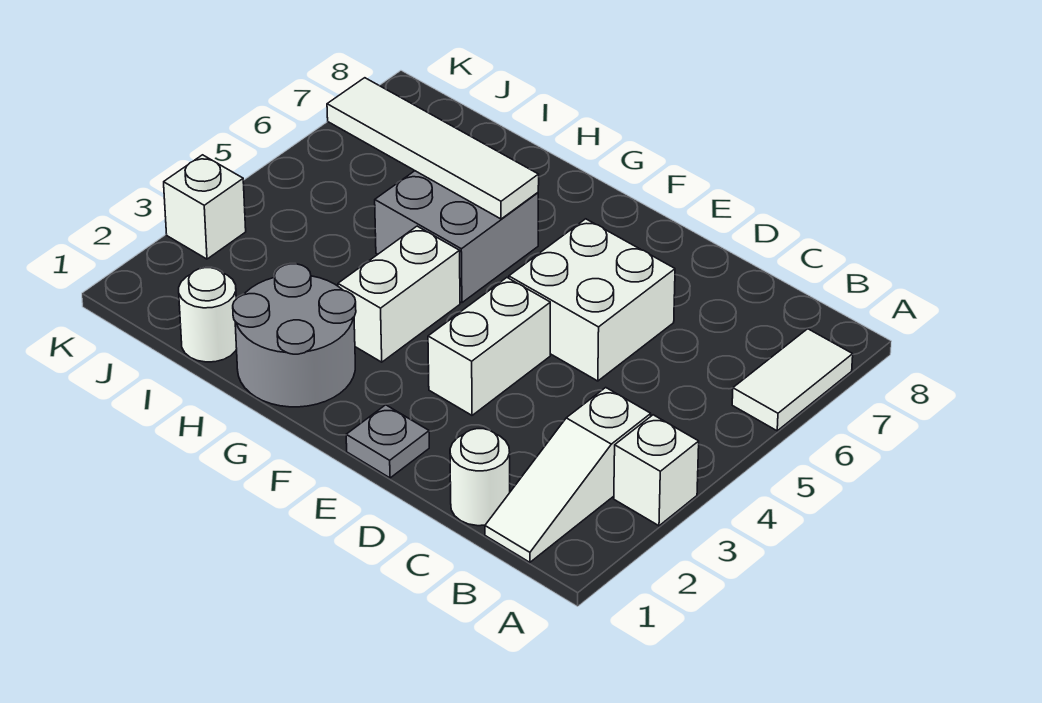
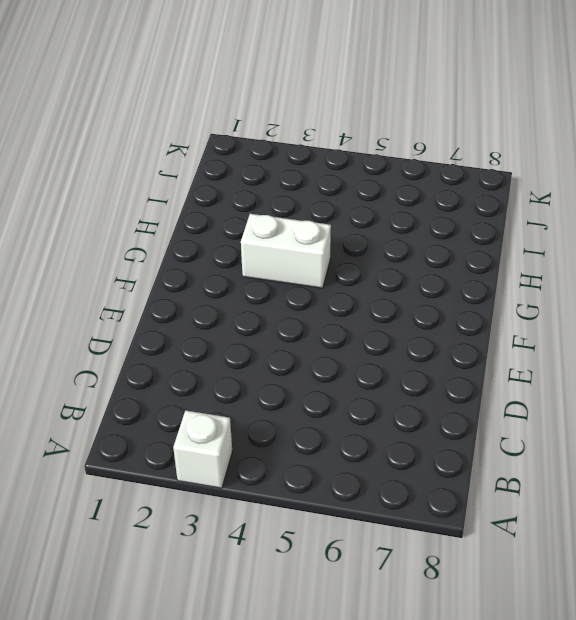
none -> white tile A6:A7 level 1
none -> white slope B1:B3 level 1 top 3
none -> white round brick C1 level 1

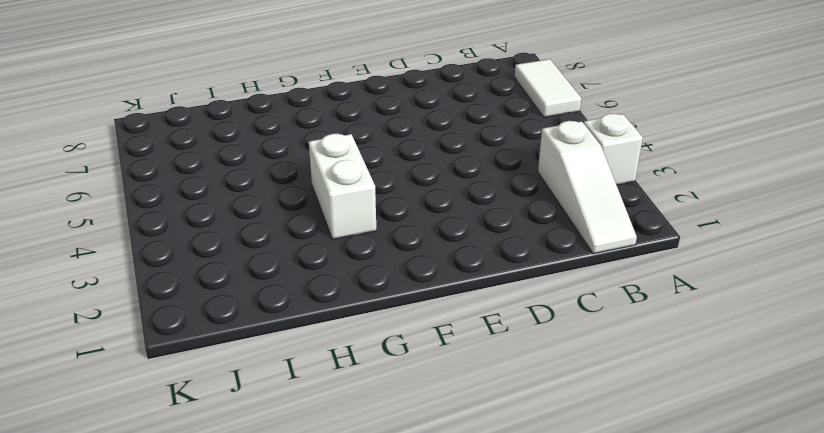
none -> white round brick C1 level 1
none -> white brick D5:E6 level 1
none -> grey plate E1 level 1

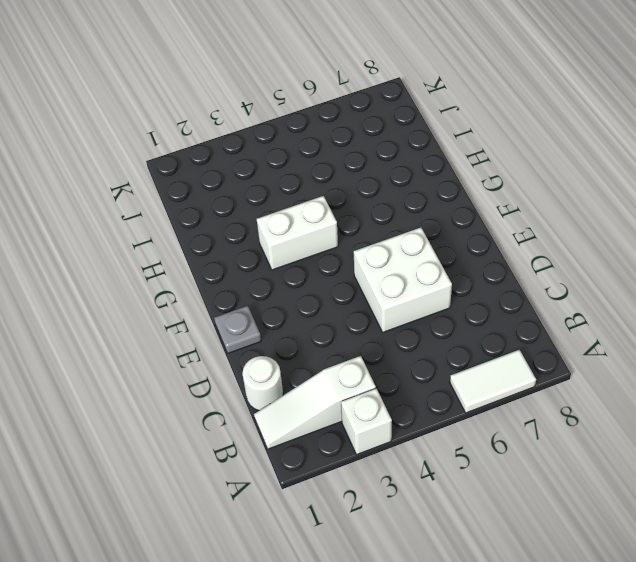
none -> white brick E3:E4 level 1
none -> grey round brick G1:H2 level 1
none -> grey brick G5:H6 level 1

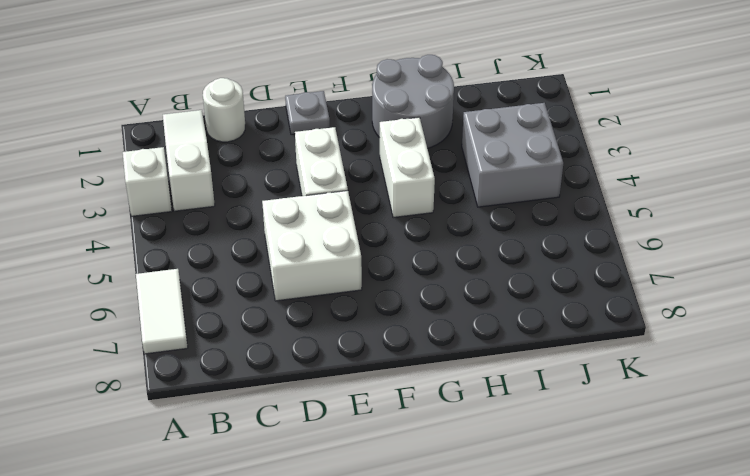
grey brick I3:J4 level 1 -> grey brick G5:H6 level 1
none -> white round brick I1 level 1
none -> white brick K3 level 1
none -> white tile G6:J6 level 2

